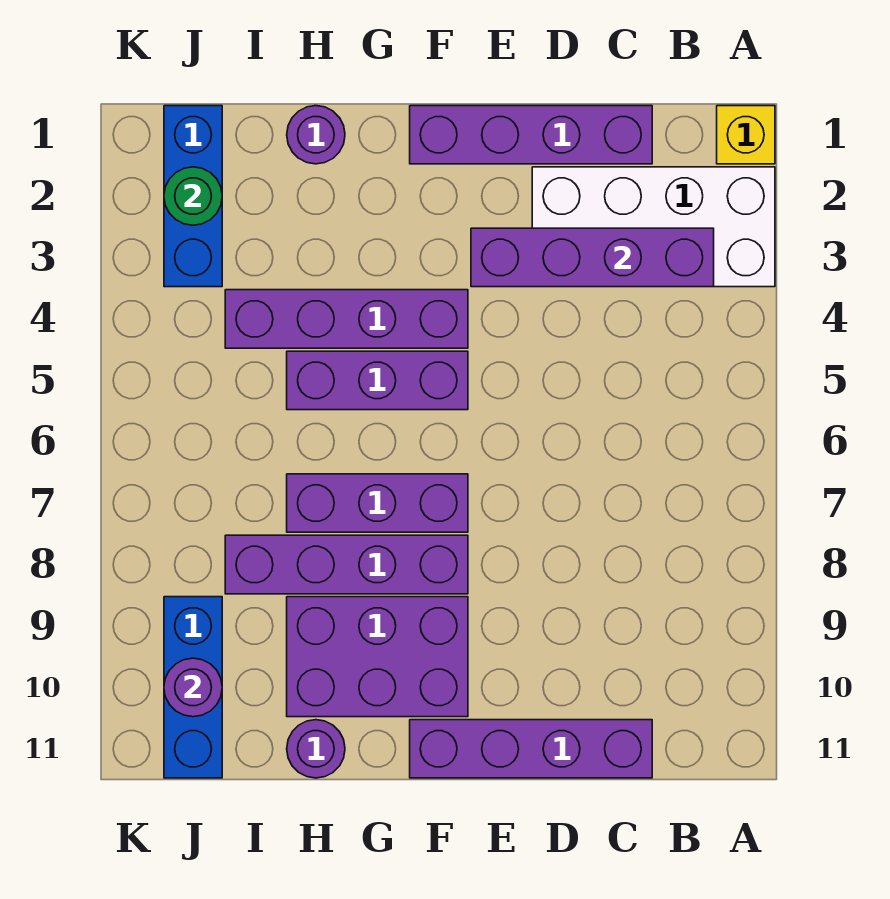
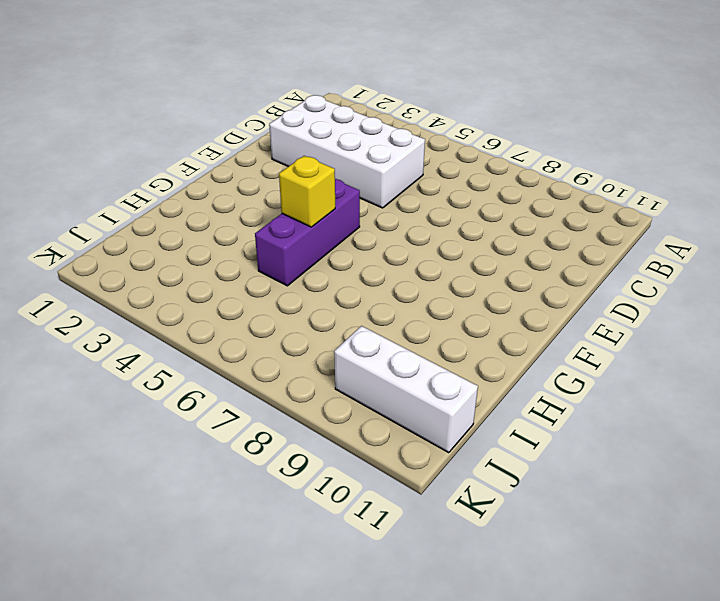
white brick C2:D5 level 1 -> white brick A2:D3 level 1
yellow brick G5 level 2 -> yellow brick A1 level 1
white brick J9:J11 level 1 -> blue brick J9:J11 level 1
none -> purple brick C1:F1 level 1
none -> purple brick C11:F11 level 1
none -> purple brick F4:I4 level 1

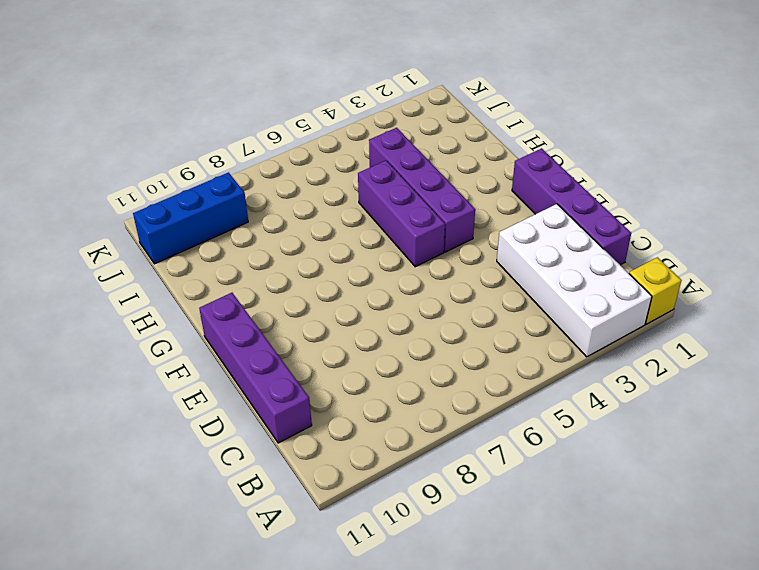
none -> purple brick F7:H7 level 1
none -> purple brick F8:I8 level 1
none -> purple brick F9:H10 level 1

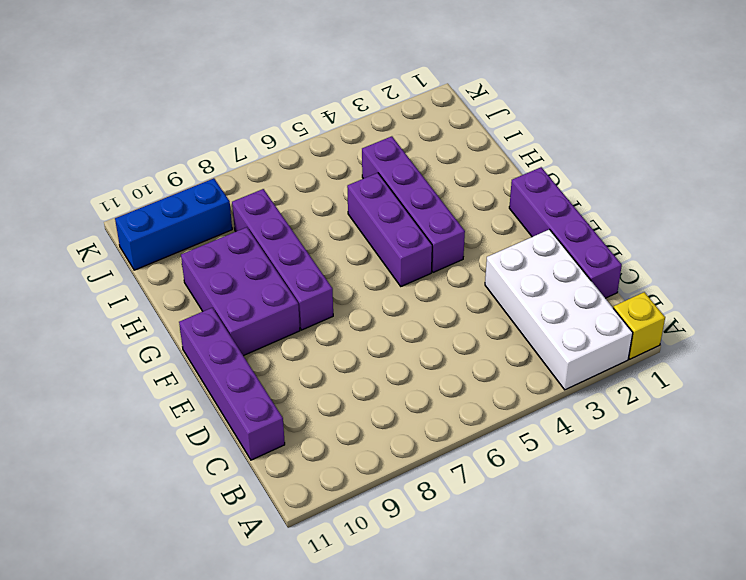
none -> purple brick F7:H7 level 1
none -> purple round brick H1 level 1
none -> purple round brick H11 level 1

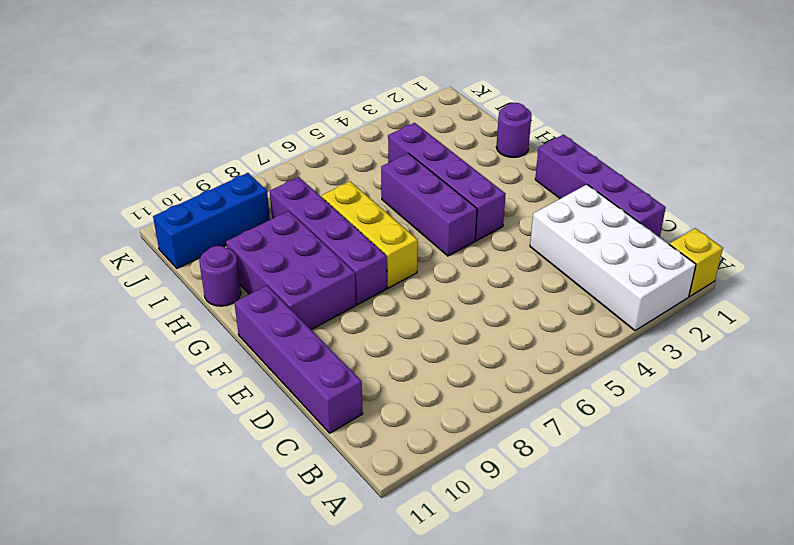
yellow brick F7:H7 level 1 -> purple brick F7:H7 level 1
none -> blue brick J1:J3 level 1
none -> purple brick B3:E3 level 2
none -> green round brick J2 level 2

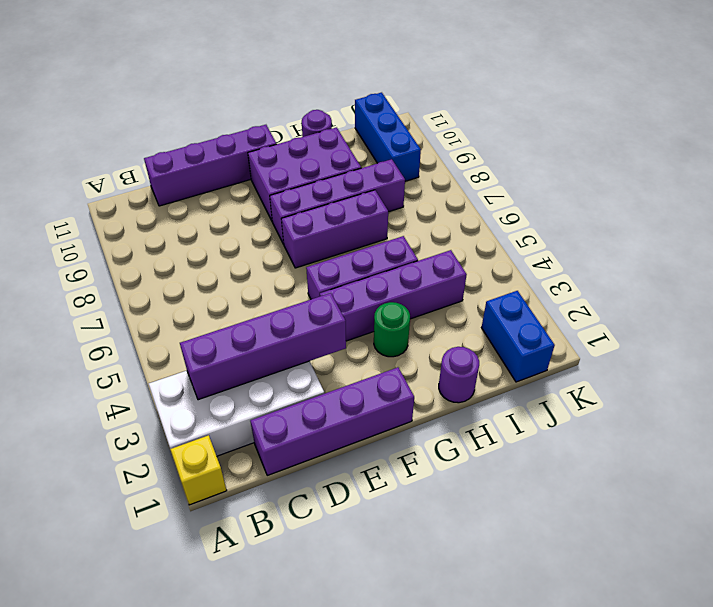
green round brick G3 level 1 -> green round brick J2 level 2
blue brick J1:J2 level 1 -> blue brick J1:J3 level 1
none -> purple round brick J10 level 2

